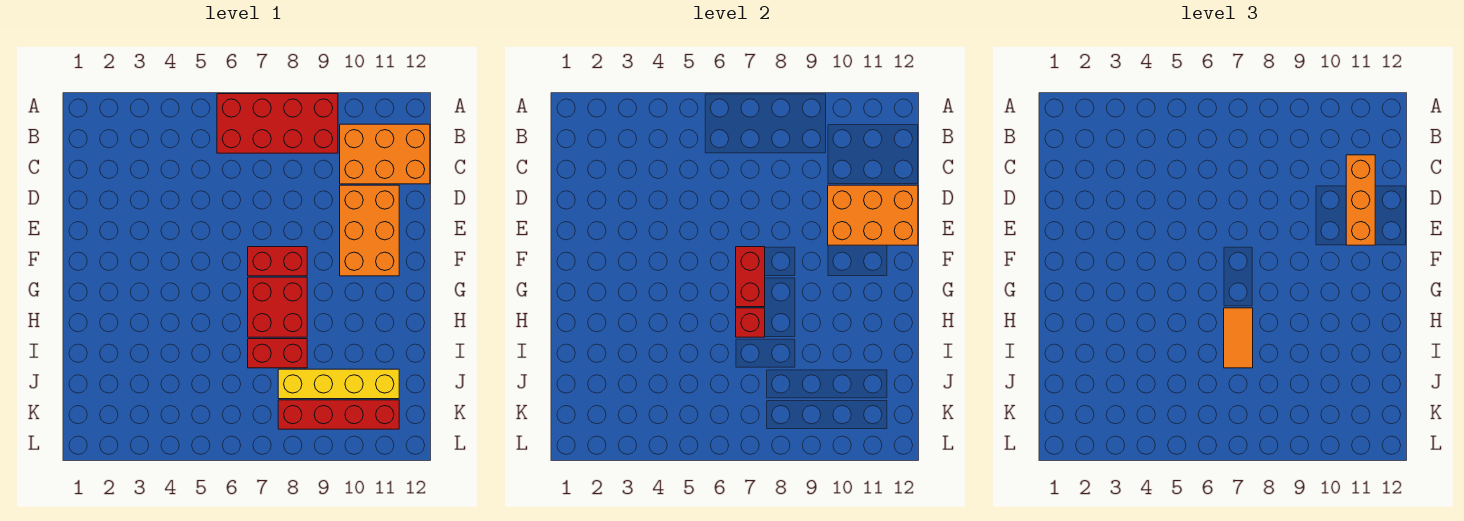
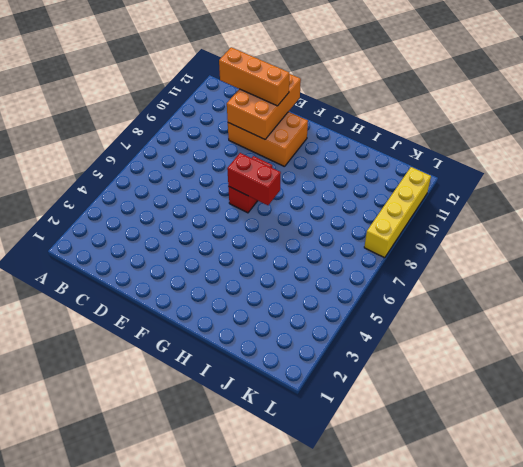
yellow brick L8:L11 level 1 -> yellow brick J8:J11 level 1
none -> red brick A6:B9 level 1
none -> orange brick B10:C12 level 1
none -> red brick G7:H8 level 1

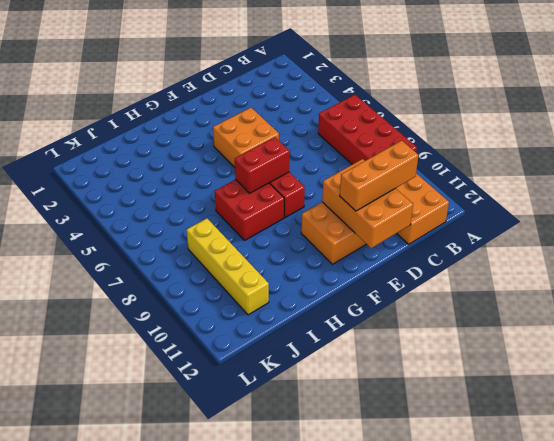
orange brick E4:F5 level 1 -> none
none -> red brick I7:I8 level 1
none -> red brick K8:K11 level 1
none -> red brick H7 level 2

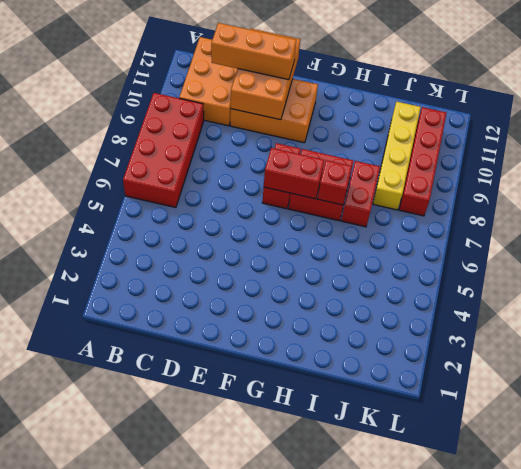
none -> orange tile H7:I7 level 3

